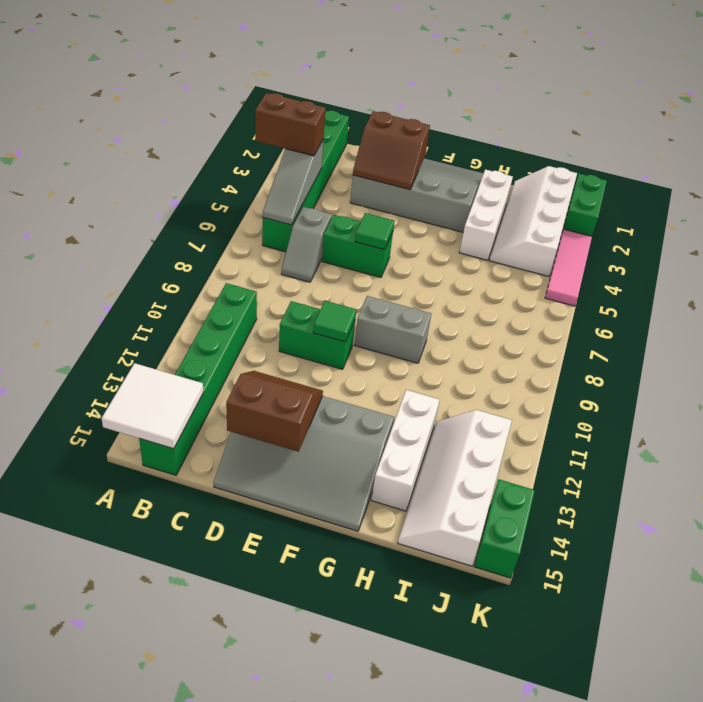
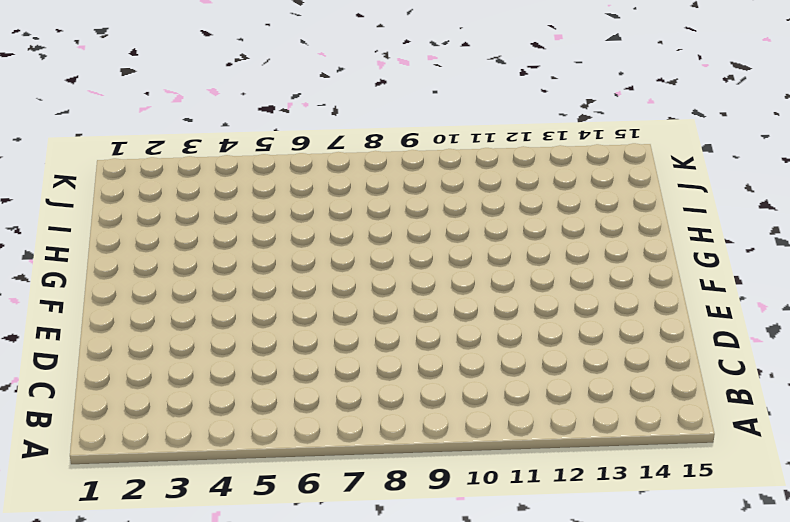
none -> green brick B1:B6 level 1
none -> green brick B10:B15 level 1
none -> grey slope C6:C7 level 1 top 6

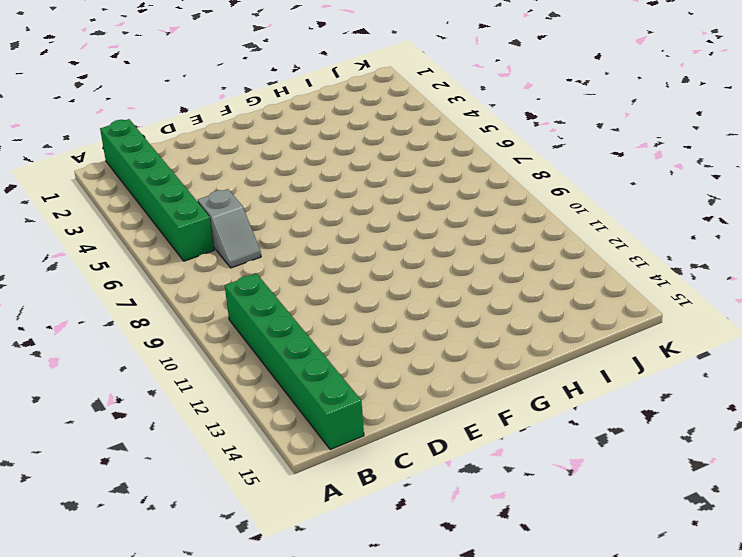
none -> grey slope D1:G3 level 1 top 3
none -> green brick D6:E6 level 1
none -> green brick D10:E10 level 1

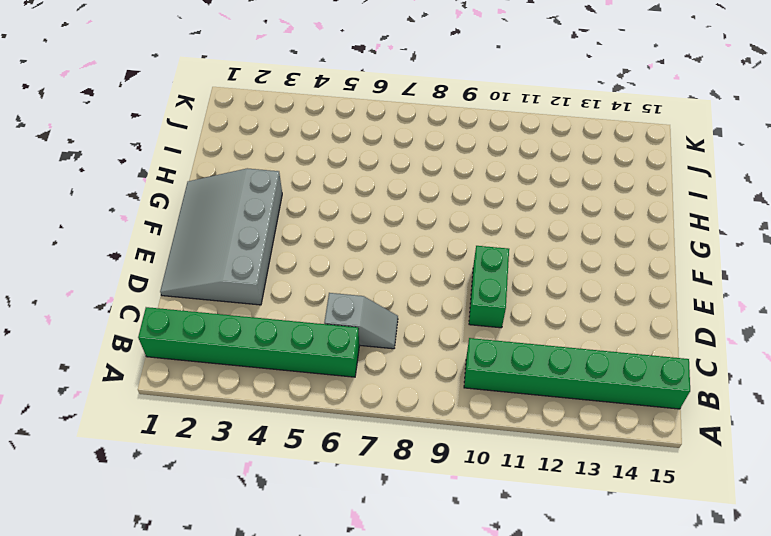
none -> green brick D6:E6 level 1
none -> grey slope D13:G15 level 1 top 13
none -> grey brick F9:G9 level 1

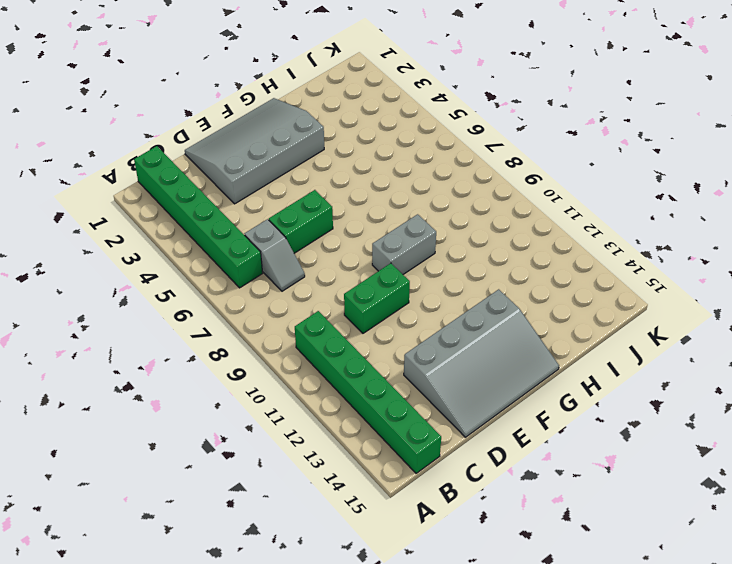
none -> white brick H2:H4 level 1
none -> white brick H12:H14 level 1
none -> white slope I1:J4 level 1 top J

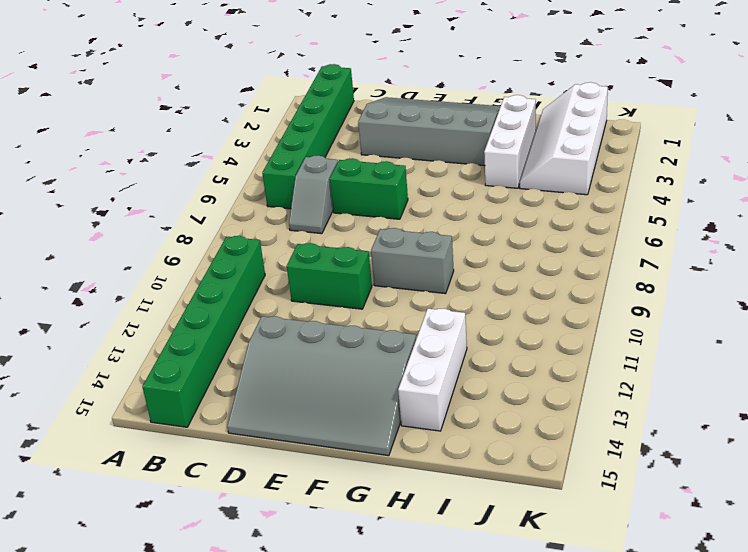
none -> white slope I12:J15 level 1 top J
none -> green brick K1:K2 level 1
none -> pink tile K3:K5 level 1

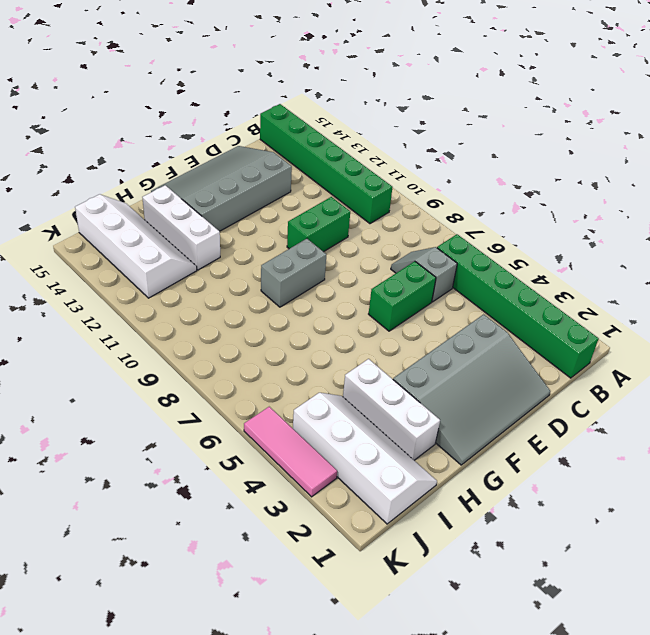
none -> green brick K1:K2 level 1
none -> green brick K14:K15 level 1
none -> white tile A14:B15 level 2

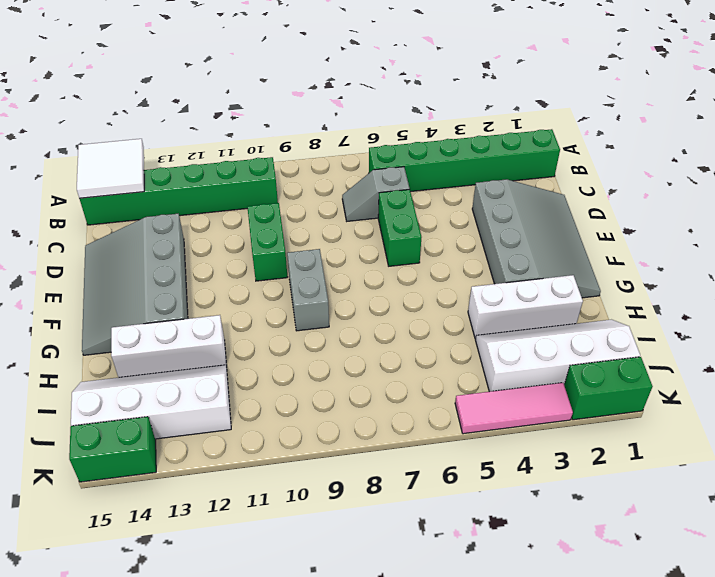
none -> grey slope B4:B6 level 2 top 4
none -> brown slope D2:E3 level 2 top 2
none -> brown slope D13:E14 level 2 top 14

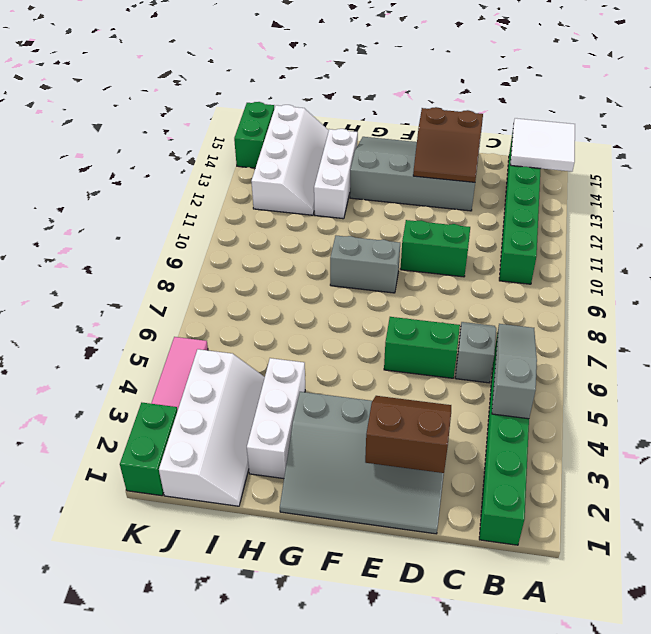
none -> green tile E6 level 2
none -> green tile E10 level 2
none -> brown brick A4:B4 level 3

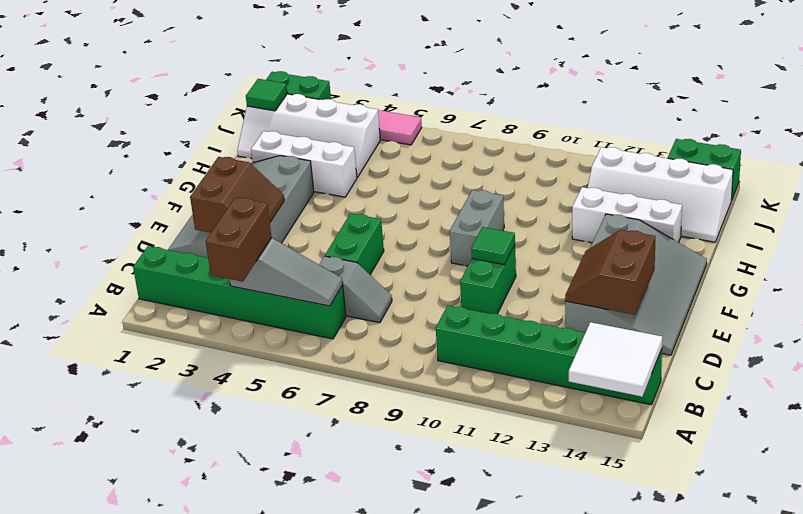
green tile J1 level 2 -> green tile E6 level 2

